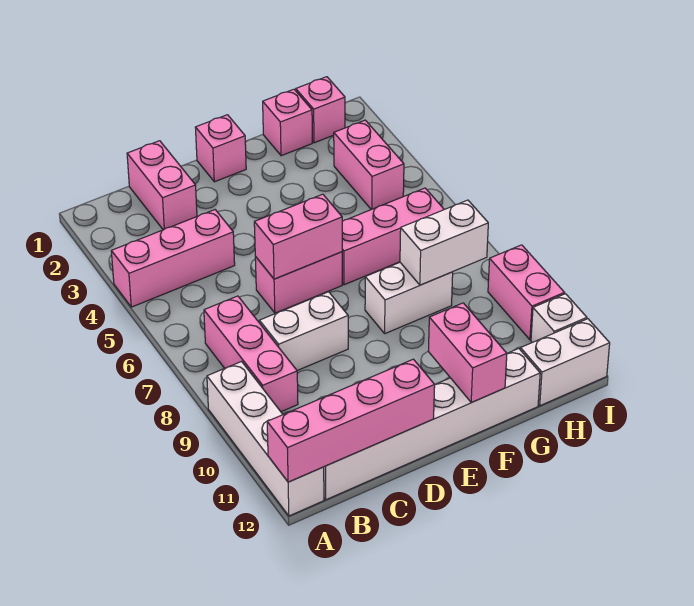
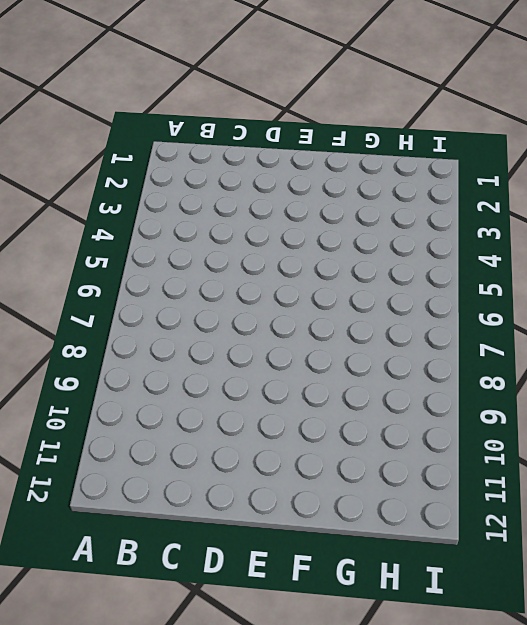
none -> pink brick A4:C4 level 1
none -> white brick A9:A12 level 1
none -> pink brick B7:B9 level 1

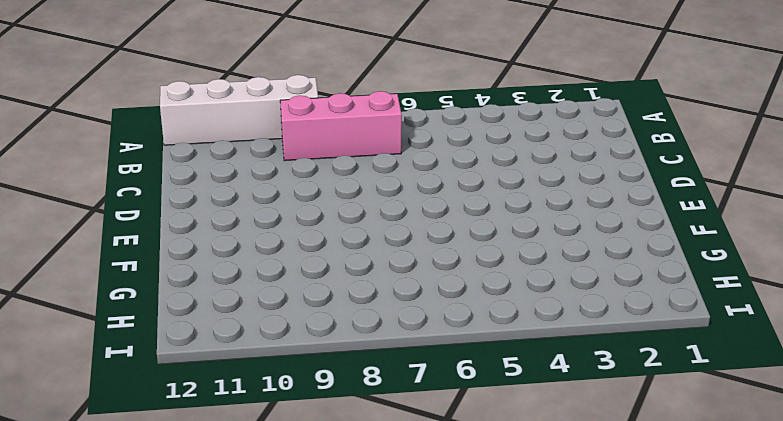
none -> pink brick A4:C4 level 1
none -> white brick B12:G12 level 1
none -> pink brick C1:C2 level 1

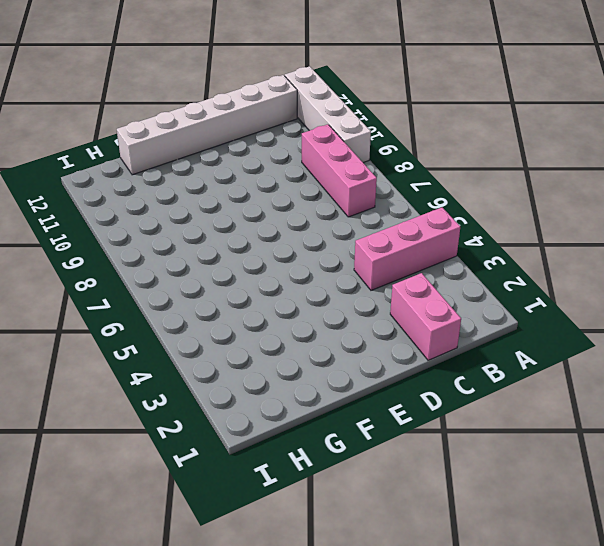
none -> white brick C8:D8 level 1
none -> pink brick D6:E6 level 1
none -> pink brick E1 level 1

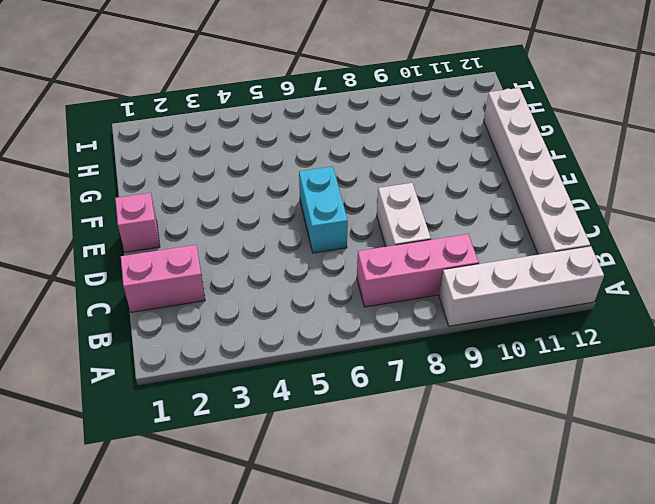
cyan brick D6:E6 level 1 -> pink brick D6:E6 level 1
none -> pink brick A4:C4 level 1
none -> pink brick F6:H6 level 1
none -> white brick F8:G8 level 1

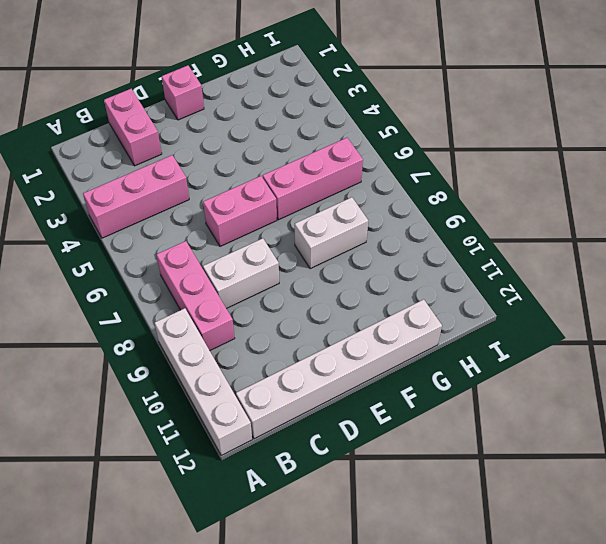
none -> pink brick G1 level 1
none -> pink brick H1 level 1
none -> pink brick H3:H4 level 1

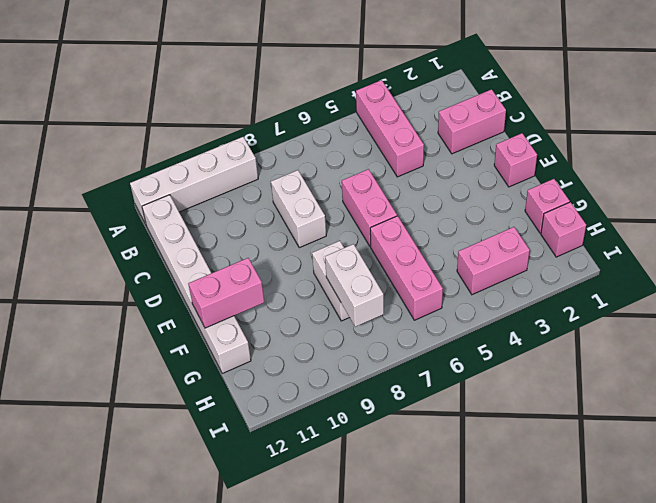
none -> pink brick B7:B9 level 1
none -> white brick H12:I12 level 1
none -> pink brick I9:I10 level 1

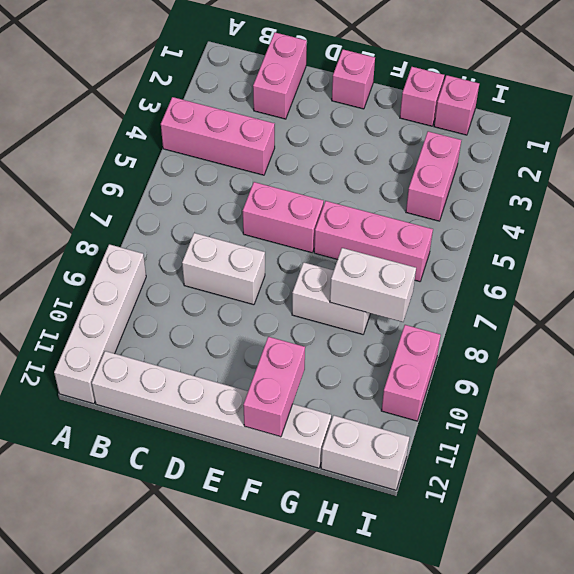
none -> pink brick B7:B9 level 1
none -> white brick I11 level 1
none -> pink brick A12:D12 level 2

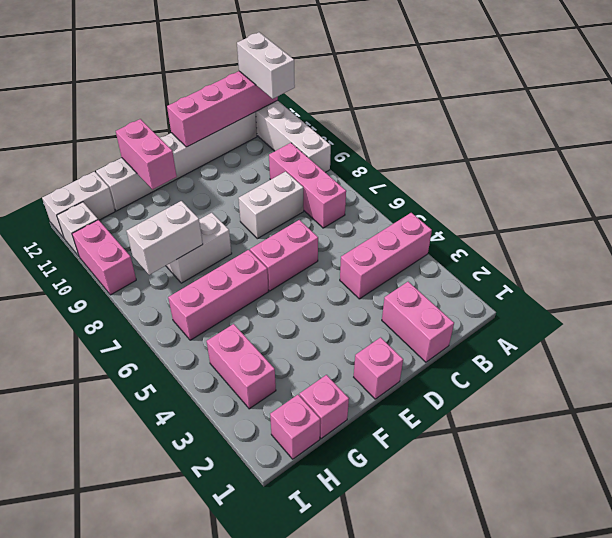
white brick A11:A12 level 3 -> none
none -> pink brick D6:E6 level 2

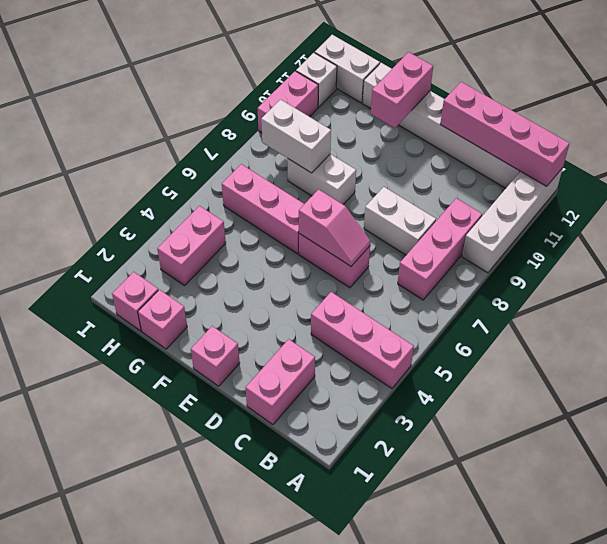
pink slope D6:E6 level 2 top E -> pink brick D6:E6 level 2

